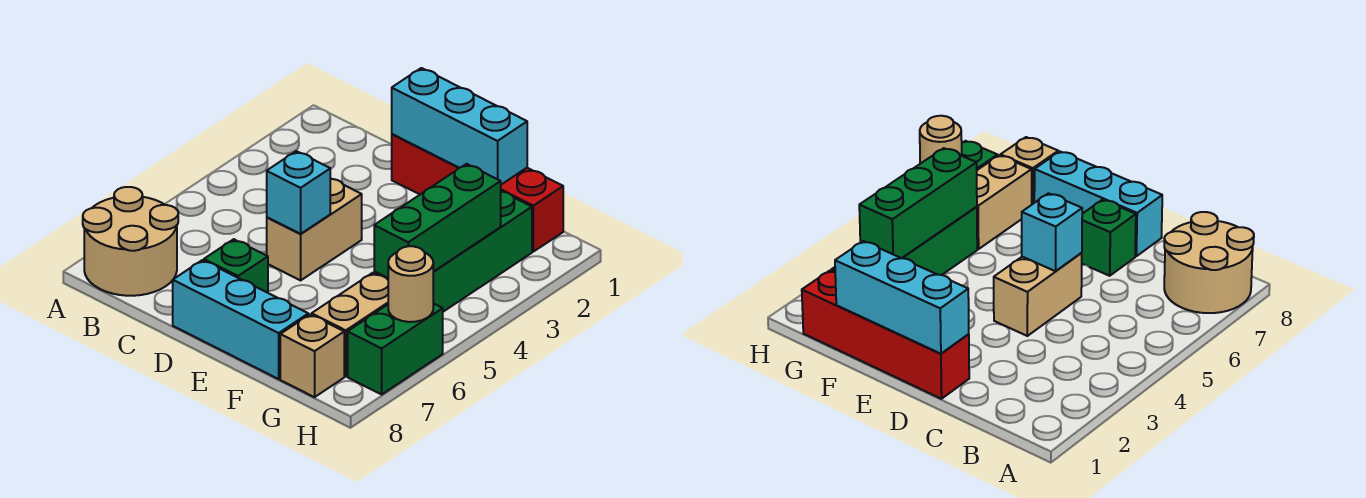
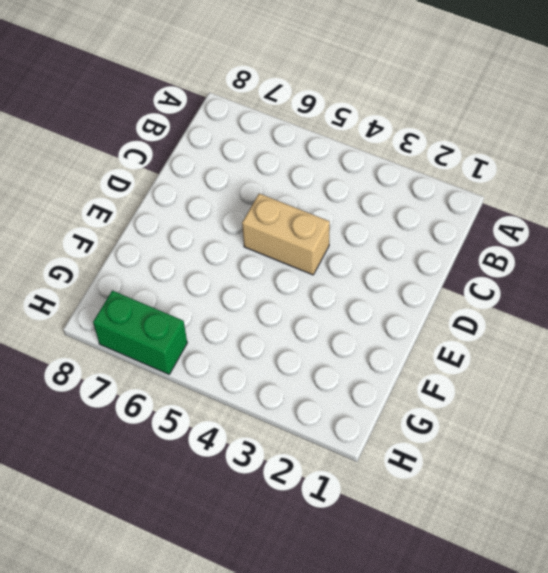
none -> tan round brick A7:B8 level 1
none -> red brick D1:G1 level 1
none -> green brick D7 level 1

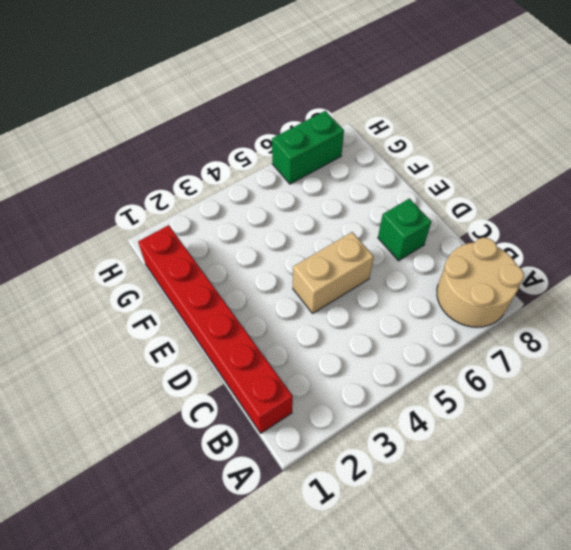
red brick B1:G1 level 1 -> red brick D1:G1 level 1
none -> cyan brick D8:F8 level 1
none -> green brick G2:G5 level 1
none -> tan brick G6:G7 level 1

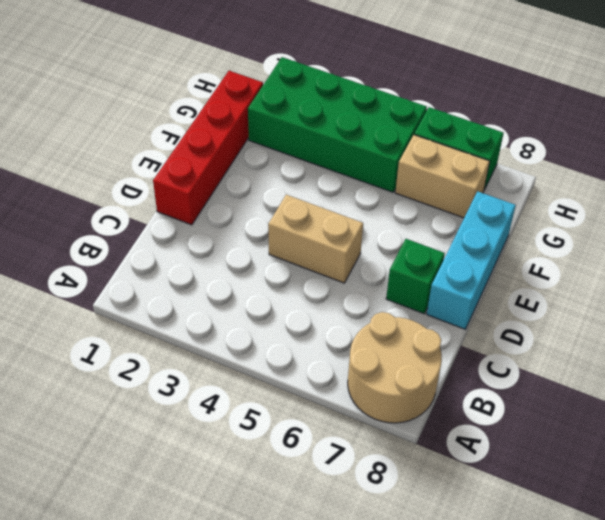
green brick G2:H5 level 1 -> green brick G2:G5 level 1
none -> tan brick G8 level 1
none -> cyan brick D1:F1 level 2
none -> cyan brick D5 level 2

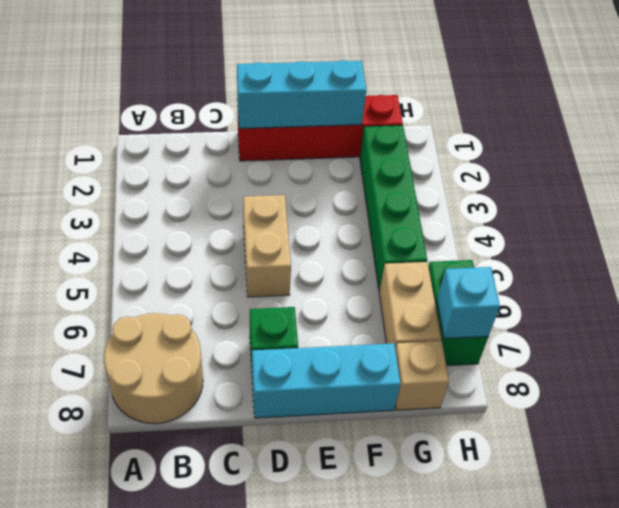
cyan brick H7 level 2 -> cyan brick D5 level 2
none -> green brick G3:G5 level 2
none -> tan round brick H6 level 2

